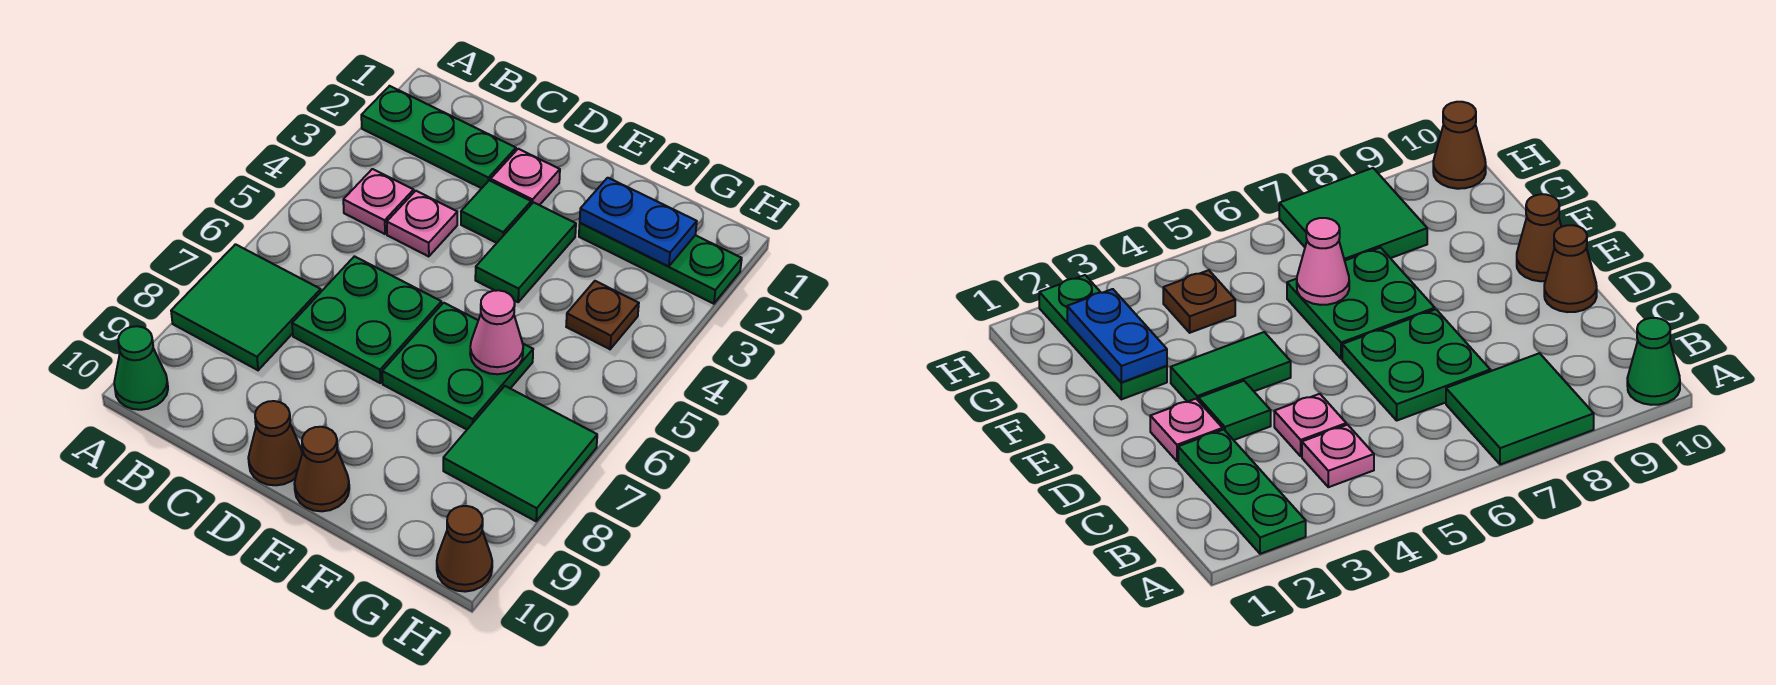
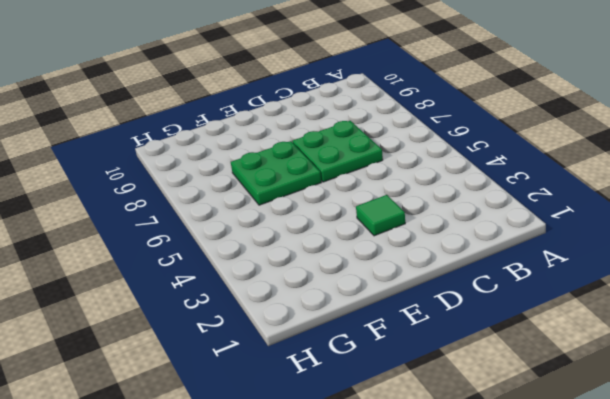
none -> green plate A2:C2 level 1
none -> green tile A7:B8 level 1
none -> green cone A10 level 1

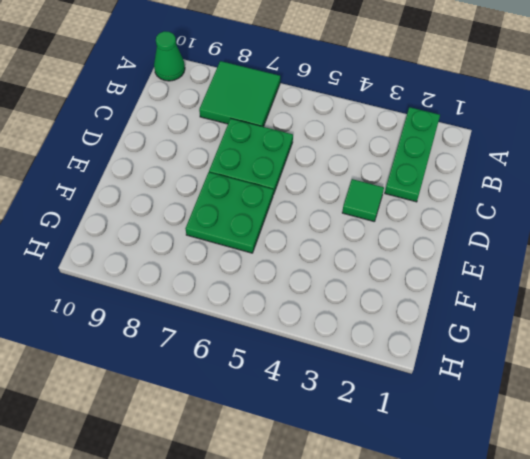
none -> pink plate B4 level 1
none -> pink plate C4 level 1
none -> pink plate D2 level 1

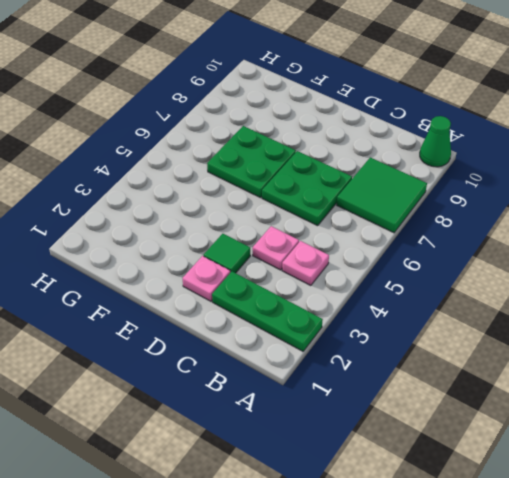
none -> brown cone D10 level 1
none -> green tile E3:E4 level 1
none -> brown cone E10 level 1

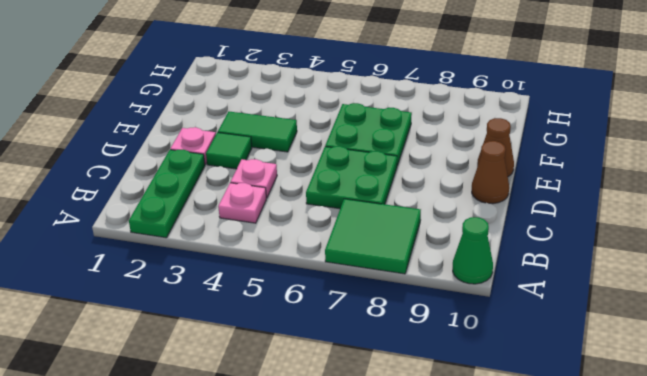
none -> green plate F2:H2 level 1
none -> brown plate G4 level 1
none -> green tile G7:H8 level 1

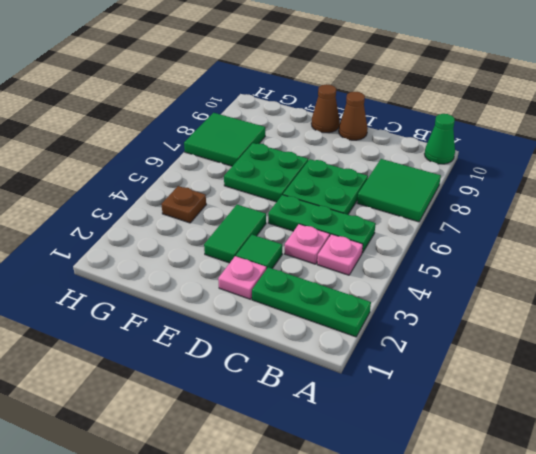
green plate B5:D5 level 1 -> green plate F2:H2 level 1
none -> brown cone H10 level 1
none -> blue plate F2:G2 level 2
none -> pink cone F6 level 2

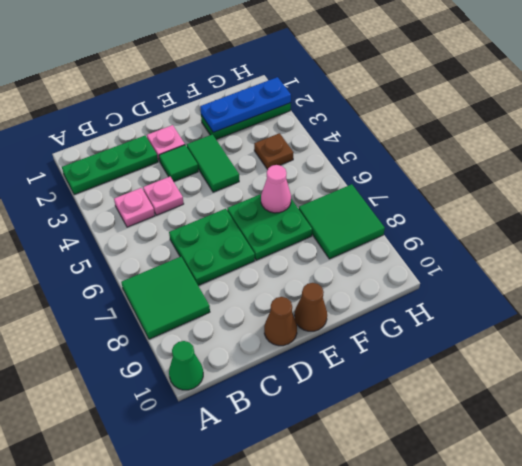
blue plate F2:H2 level 2 -> blue plate F2:G2 level 2
none -> brown cone H10 level 1

